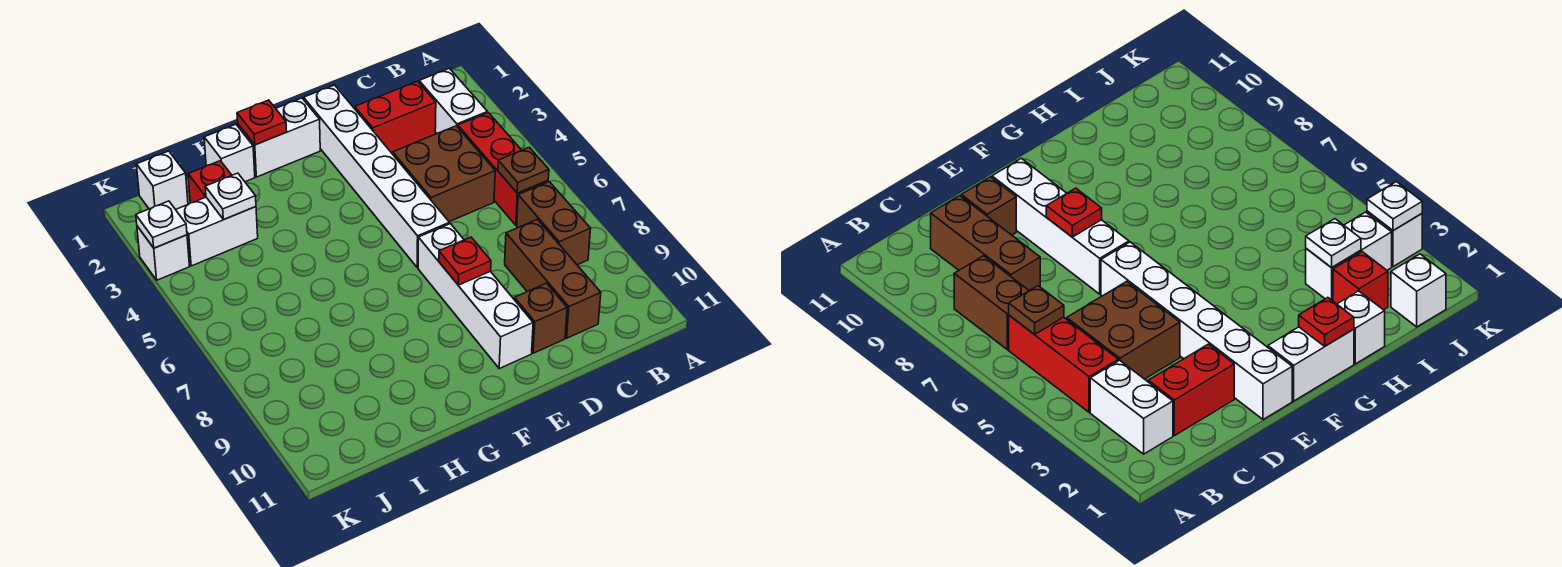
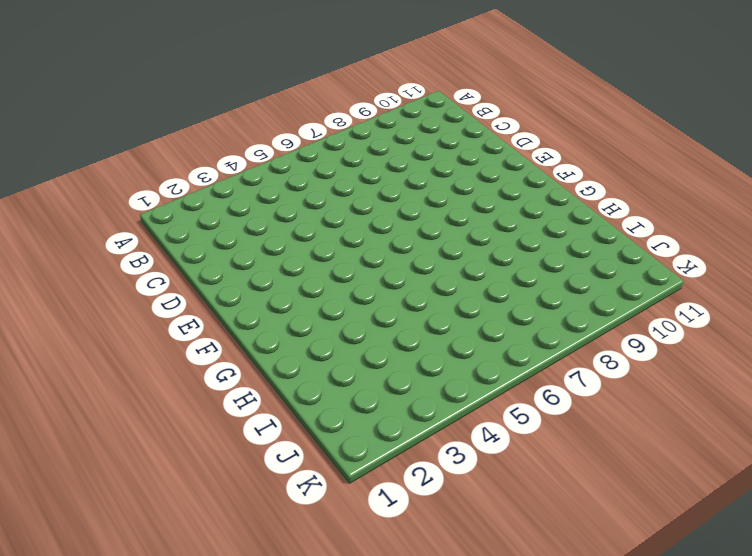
none -> white brick B2:B3 level 1
none -> red brick B4:B6 level 1
none -> brown brick B7:B8 level 1

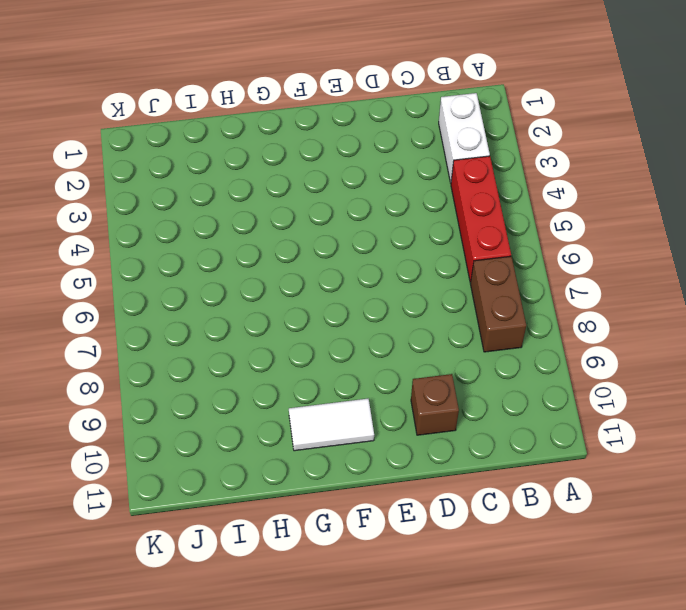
white tile F10:G10 level 1 -> none
none -> red brick C2:D2 level 1
none -> brown brick C4:D5 level 1
none -> brown brick C8:C10 level 1

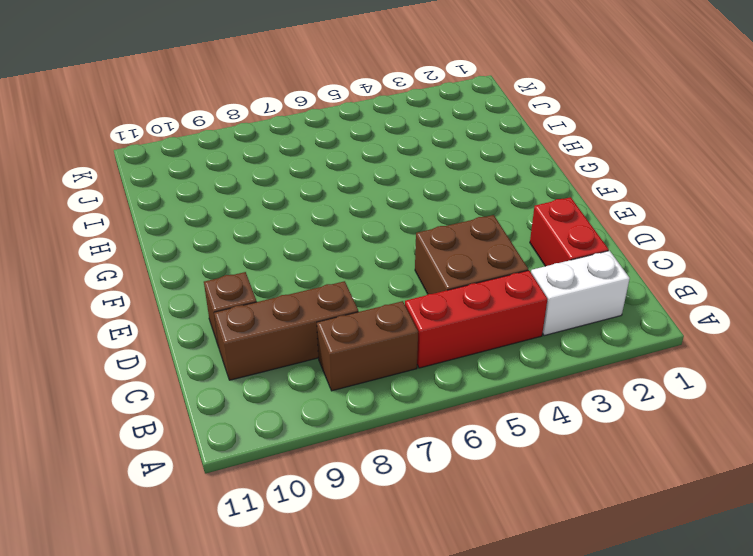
none -> white brick E1:E6 level 1
none -> white brick E7:E10 level 1
none -> white brick F1:G1 level 1

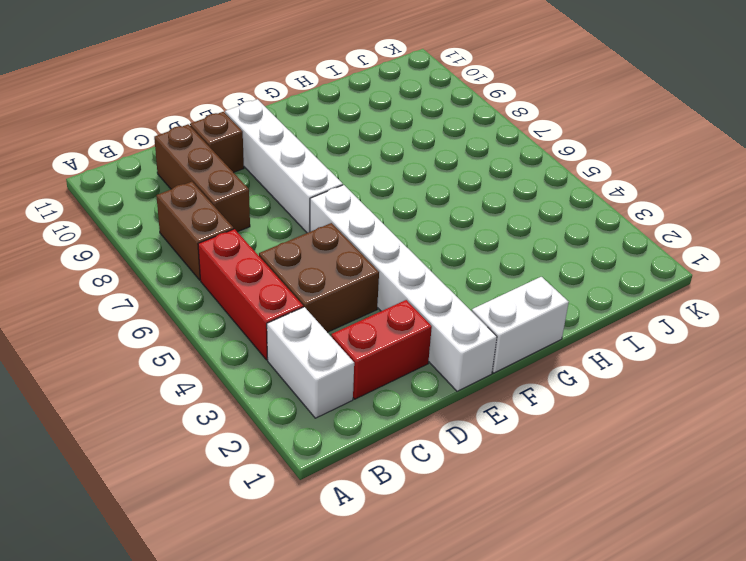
none -> white brick H1 level 1
none -> red brick I2 level 1
none -> white brick I3:J3 level 1

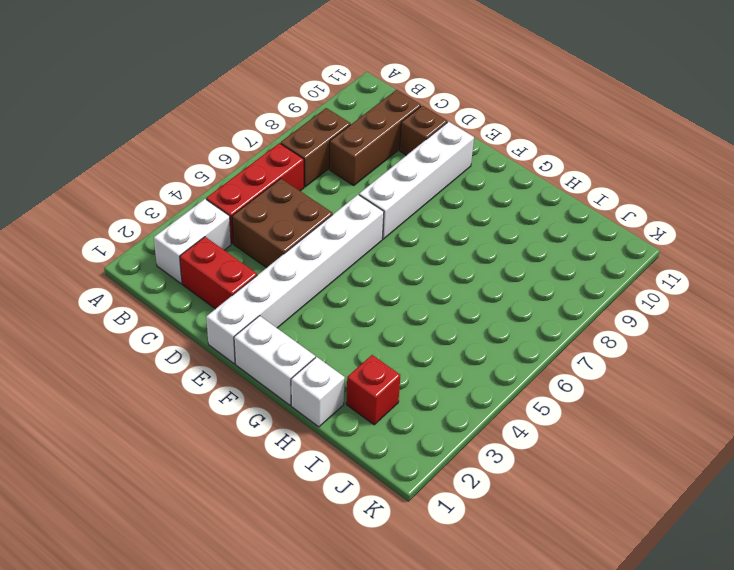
none -> white brick I3:J3 level 1
none -> white brick J1 level 1
none -> white brick K3 level 1

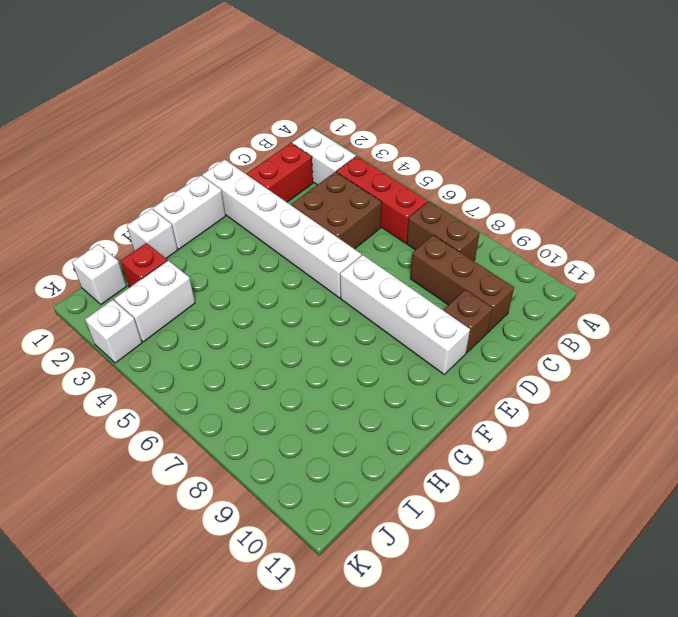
none -> brown plate B6 level 2
none -> red plate E8 level 2
none -> red plate G1 level 2

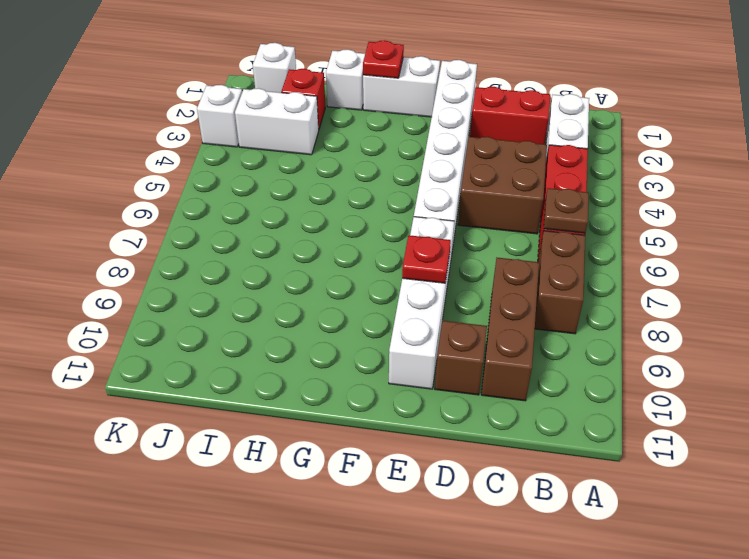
none -> white plate I3 level 2
none -> white plate K3 level 2

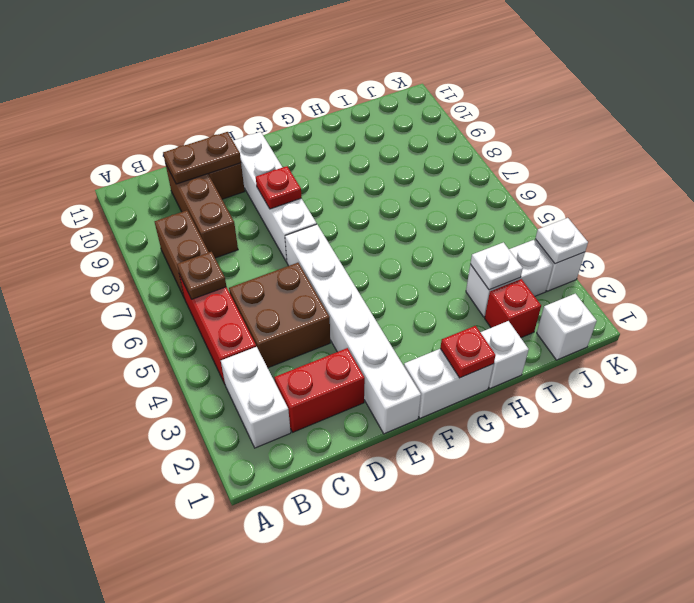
brown plate C10:D10 level 2 -> none

